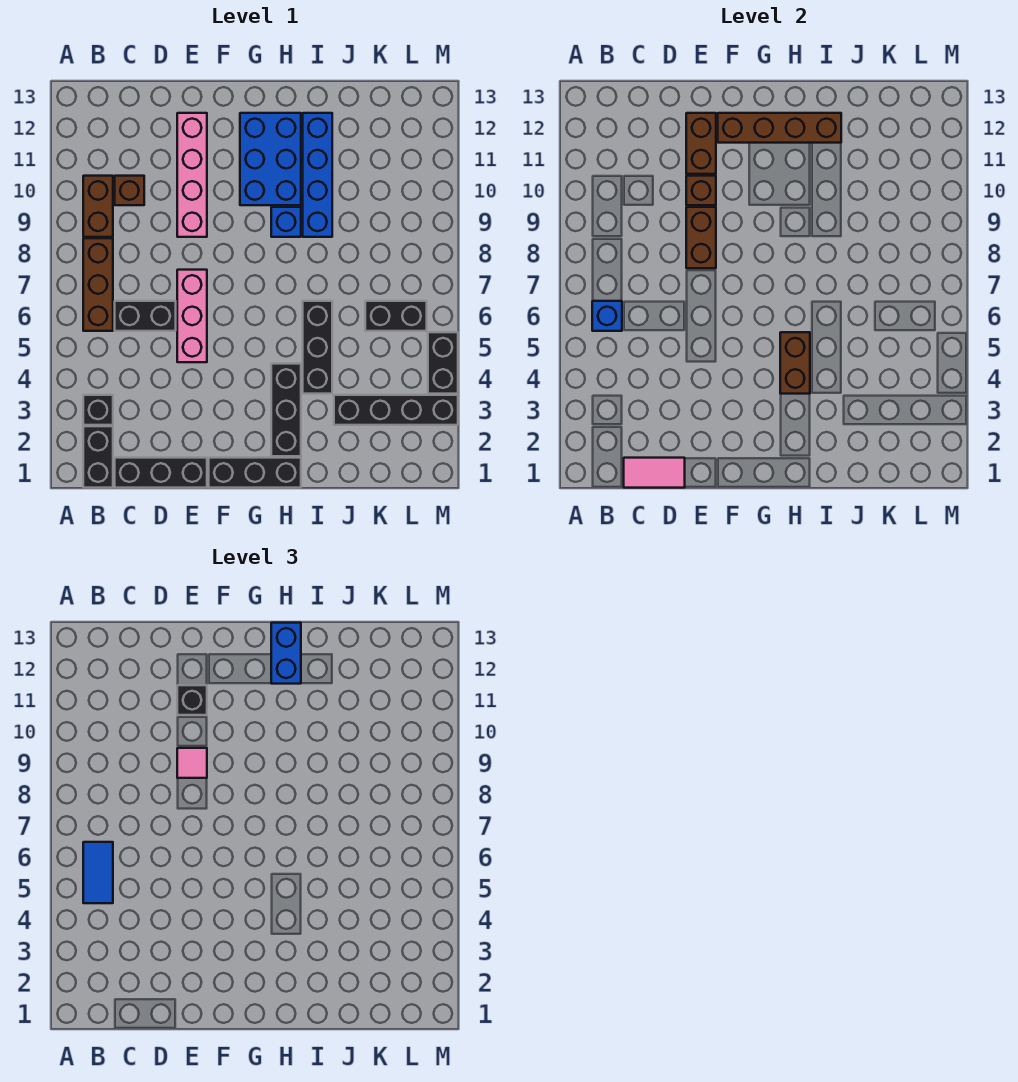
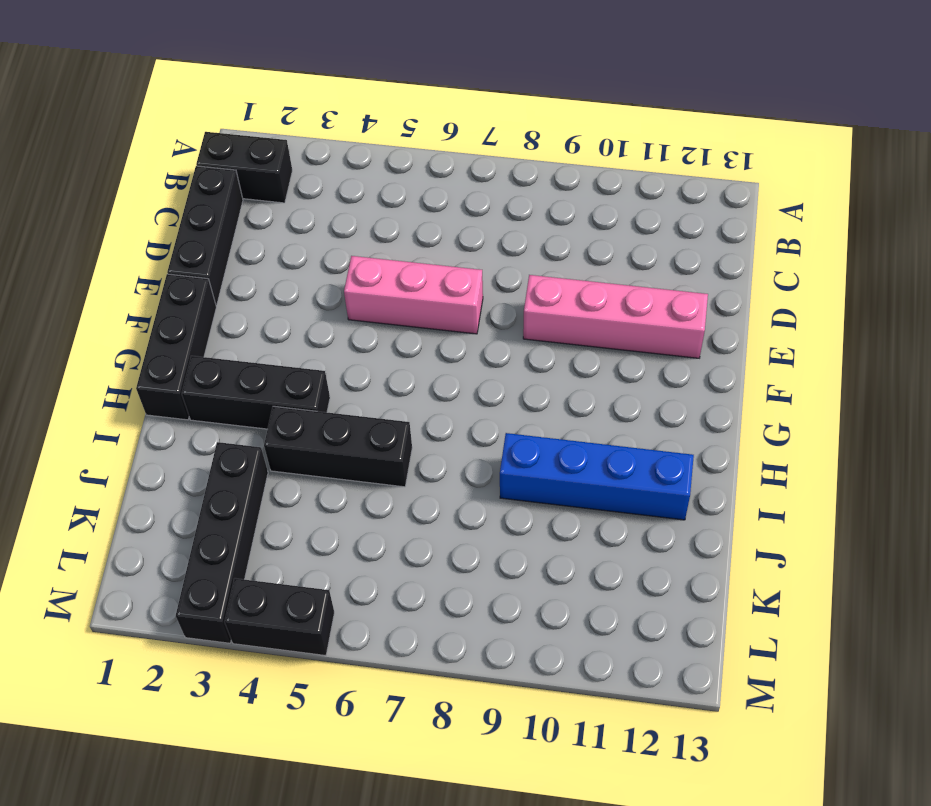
none -> black brick B3 level 1
none -> brown brick B6:B8 level 1
none -> brown brick B9:B10 level 1

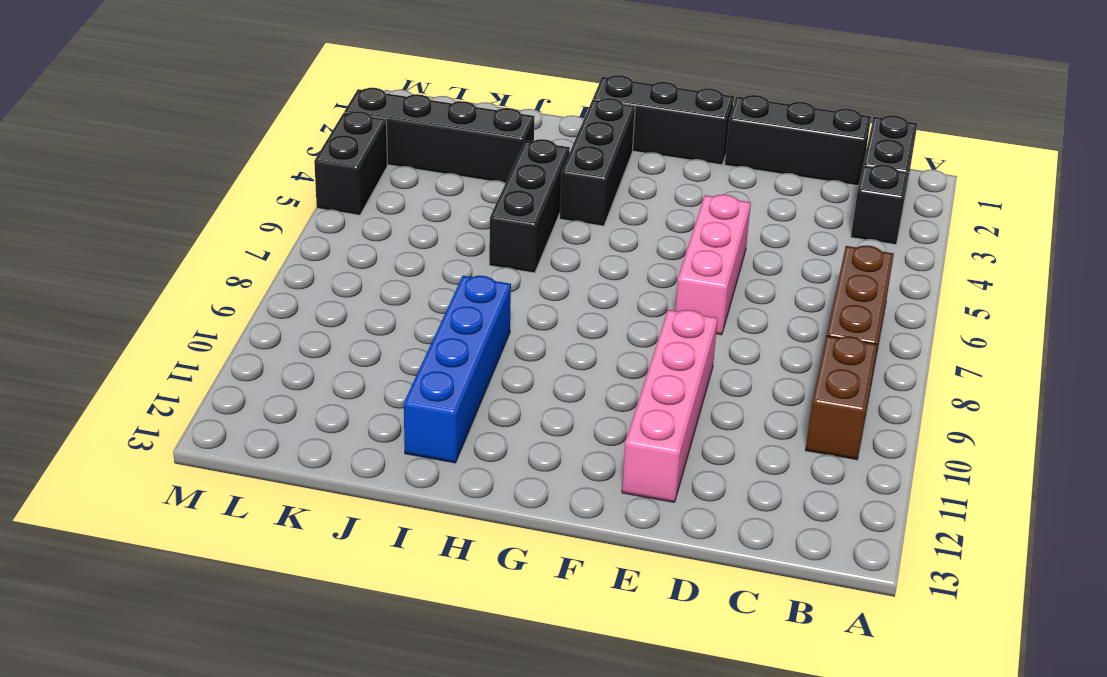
none -> black brick C6:D6 level 1
none -> brown brick C10 level 1
none -> blue brick G10:H12 level 1

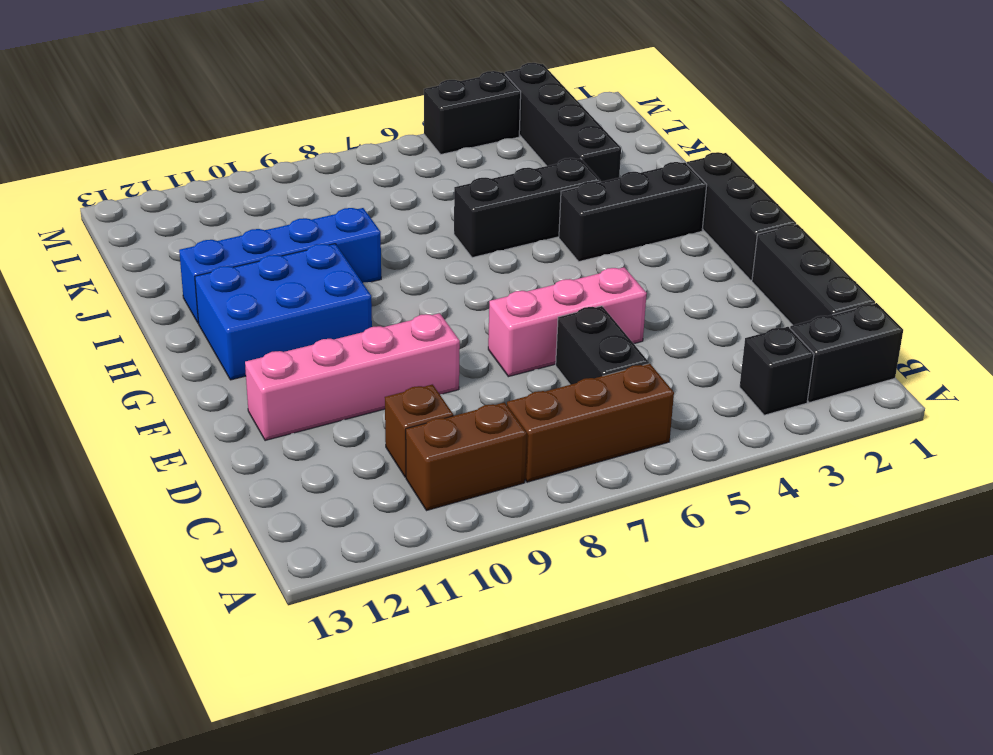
none -> blue brick H9 level 1
none -> black brick K6:L6 level 1
none -> blue brick B6 level 2

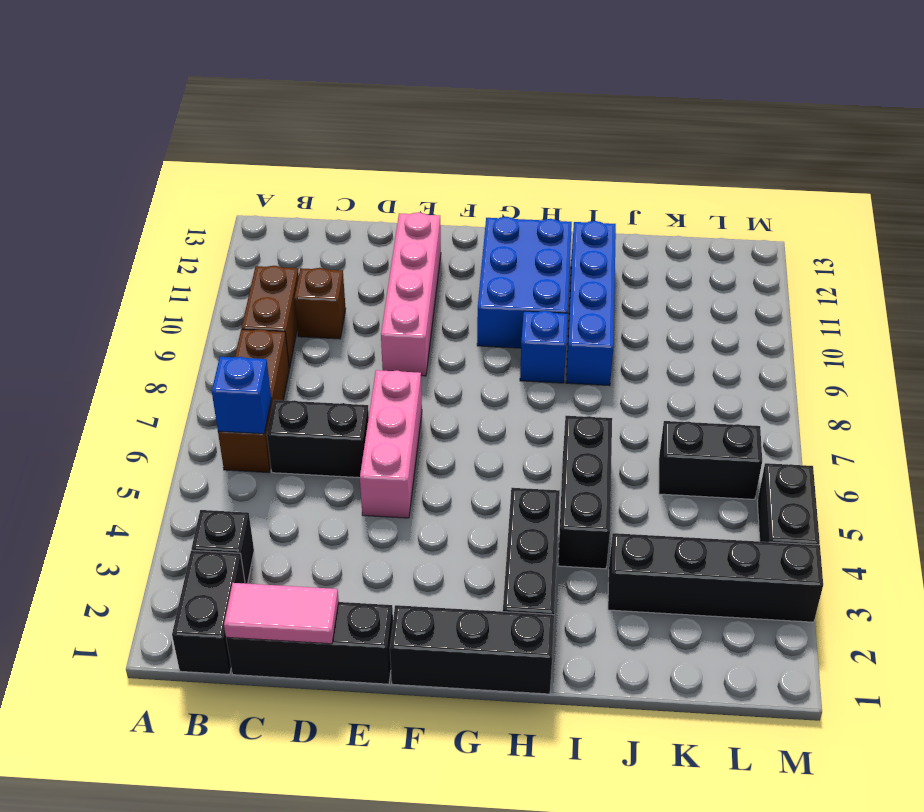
none -> brown brick E8:E9 level 2
none -> brown brick E10 level 2
none -> brown brick E11:E12 level 2

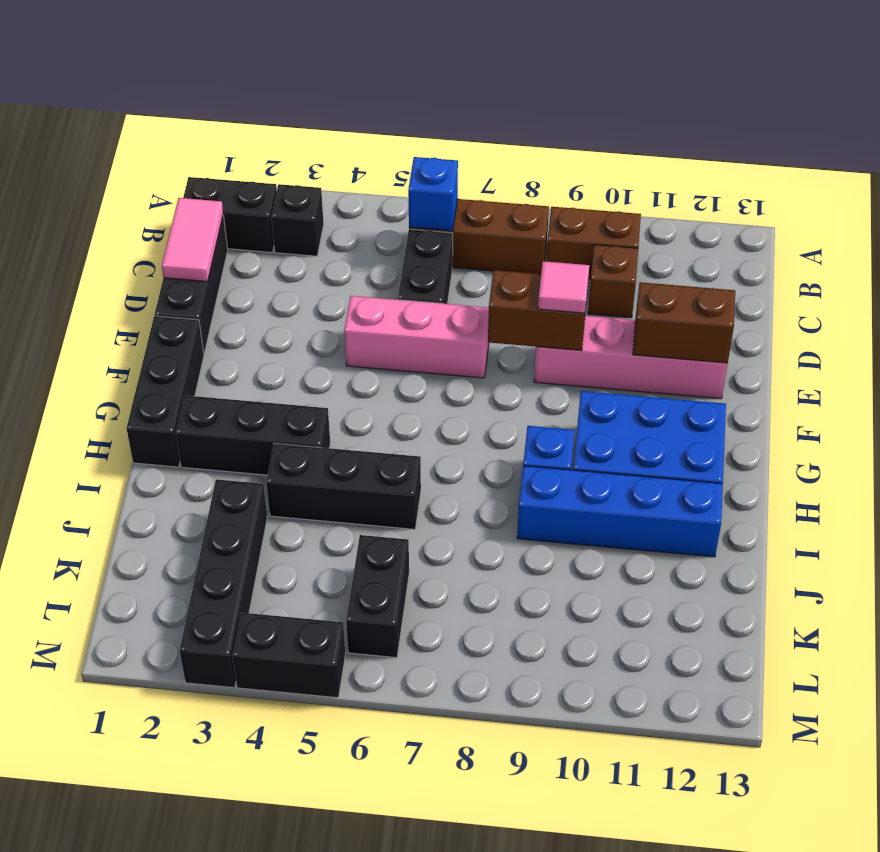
none -> brown brick E10 level 2
none -> brown brick F12:I12 level 2
none -> brown brick H4:H5 level 2

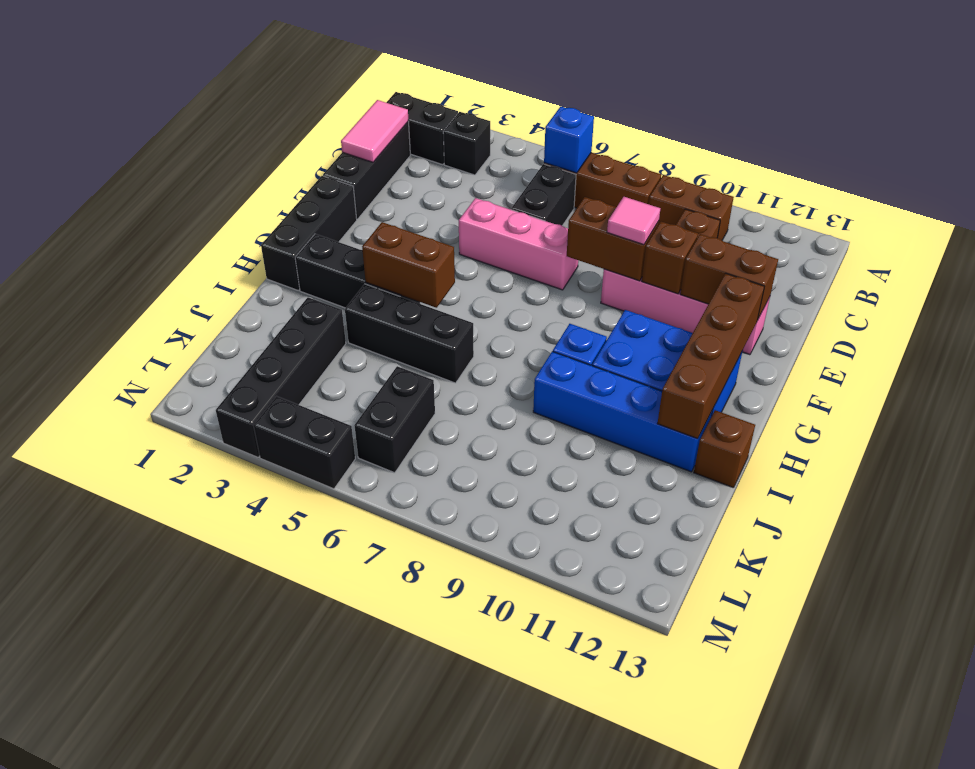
brown brick I13 level 1 -> none
none -> blue tile B5:B6 level 3
none -> black brick E11 level 3
none -> blue brick H12:H13 level 3

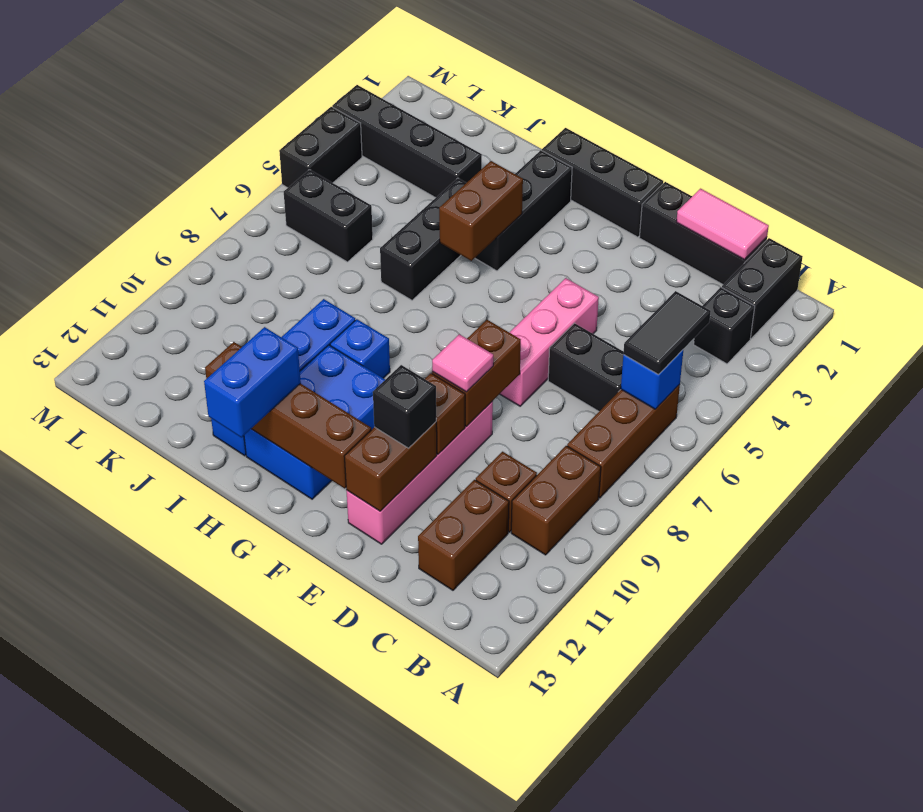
black tile B5:B6 level 3 -> blue tile B5:B6 level 3
brown brick C11:C12 level 1 -> none

